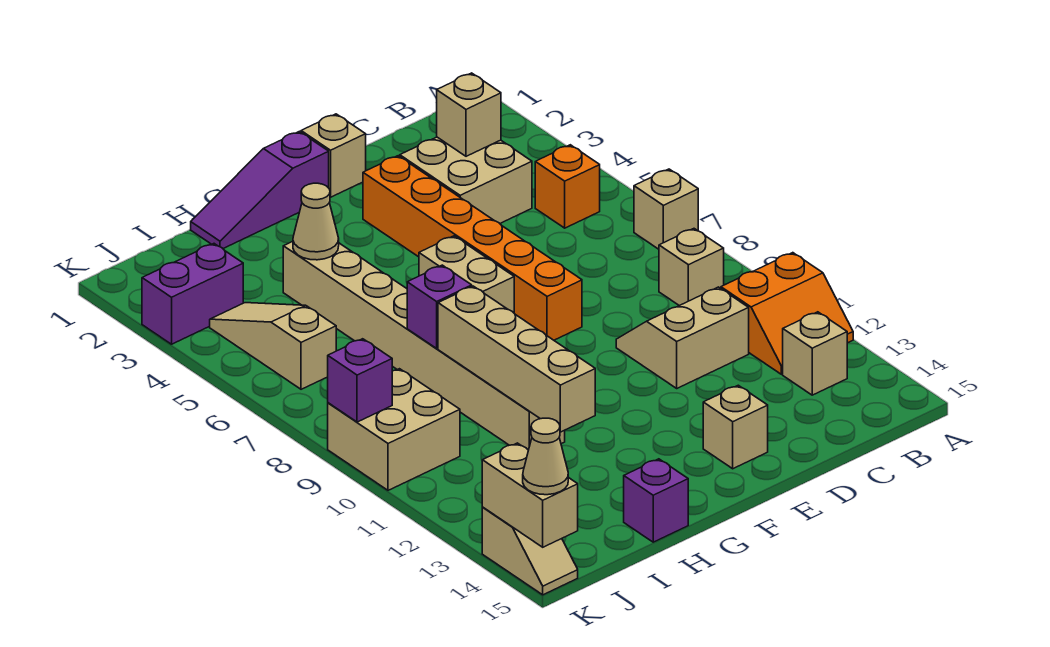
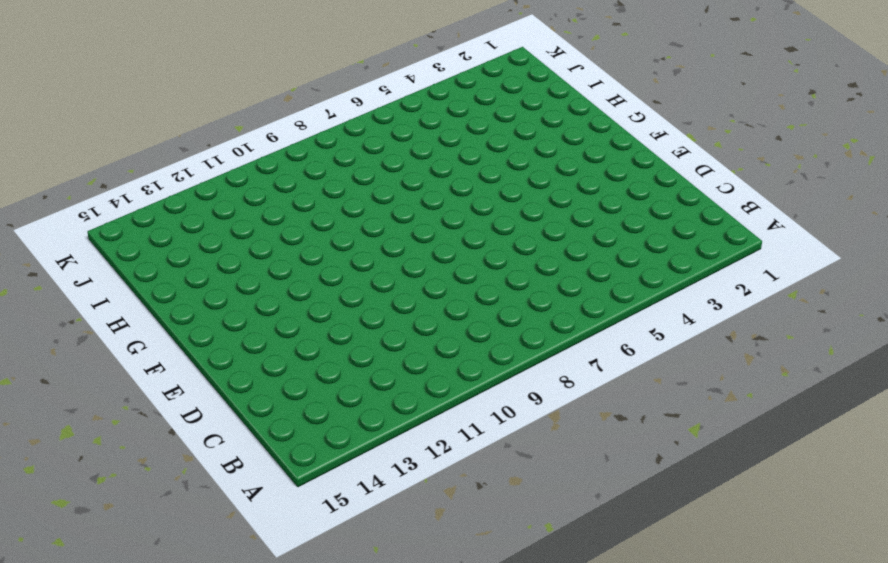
none -> tan brick A7 level 1
none -> orange slope A11:B12 level 1 top 11
none -> orange brick B5 level 1

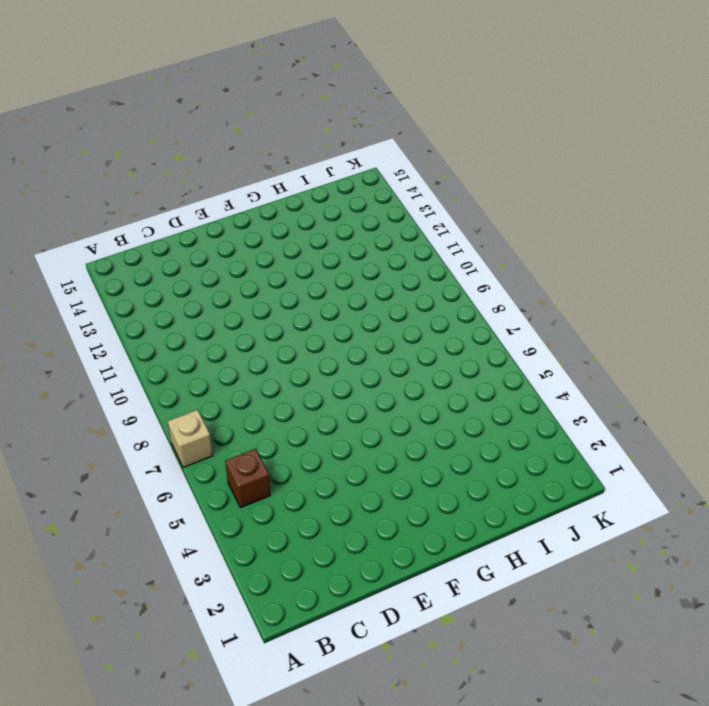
brown brick B5 level 1 -> orange brick B5 level 1
none -> orange slope A11:B12 level 1 top 11
none -> tan brick B9 level 1
none -> tan brick B13 level 1

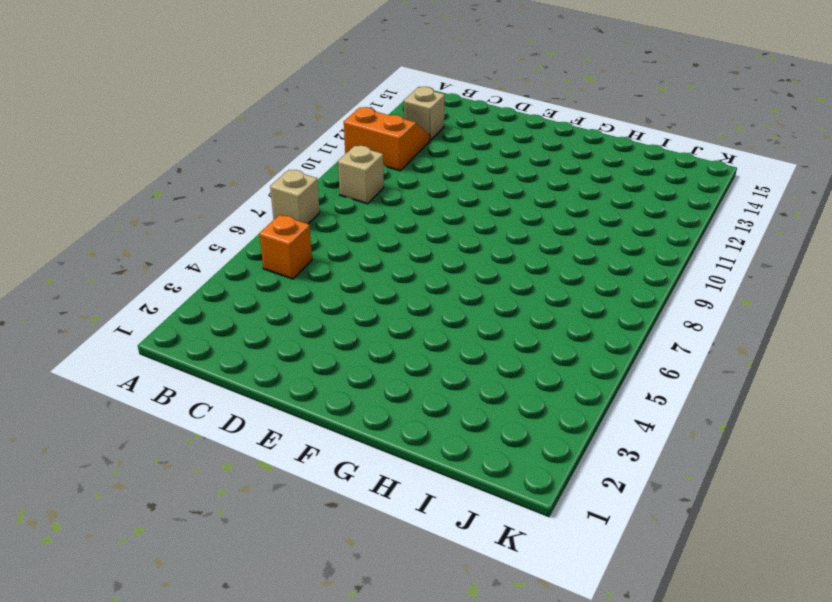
none -> tan brick C3:D4 level 1
none -> tan slope C10:D11 level 1 top 11
none -> tan brick E1 level 1

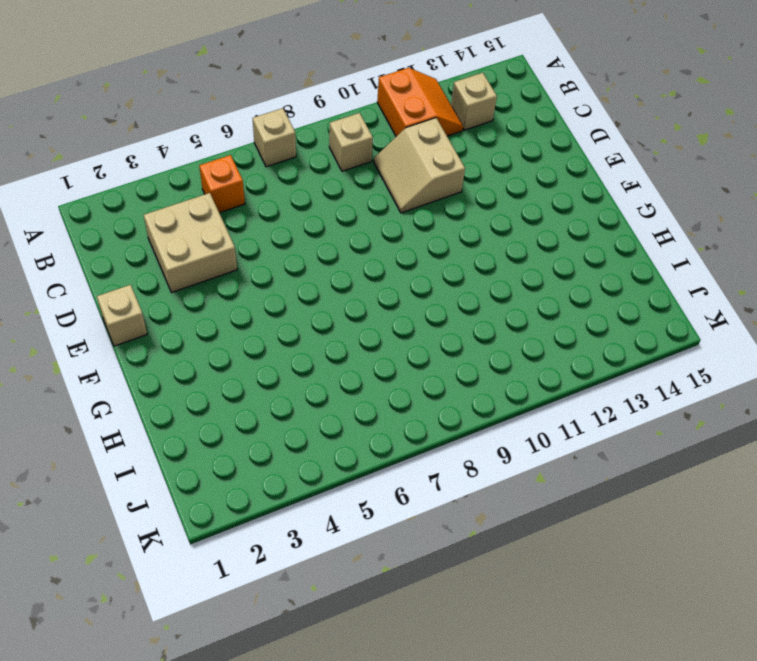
none -> orange brick E3:E8 level 1
none -> tan brick E14 level 1
none -> purple slope F1:H1 level 1 top F

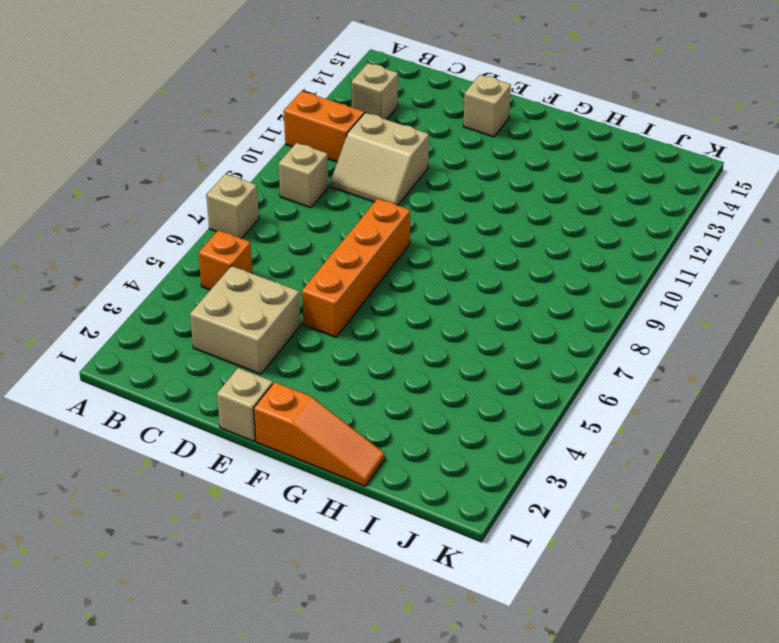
orange brick E5:E8 level 1 -> orange brick E3:E8 level 1
orange slope F1:H1 level 1 top F -> purple slope F1:H1 level 1 top F
none -> tan brick F6:F7 level 1
none -> tan brick H4:H11 level 1
none -> purple brick H15 level 1

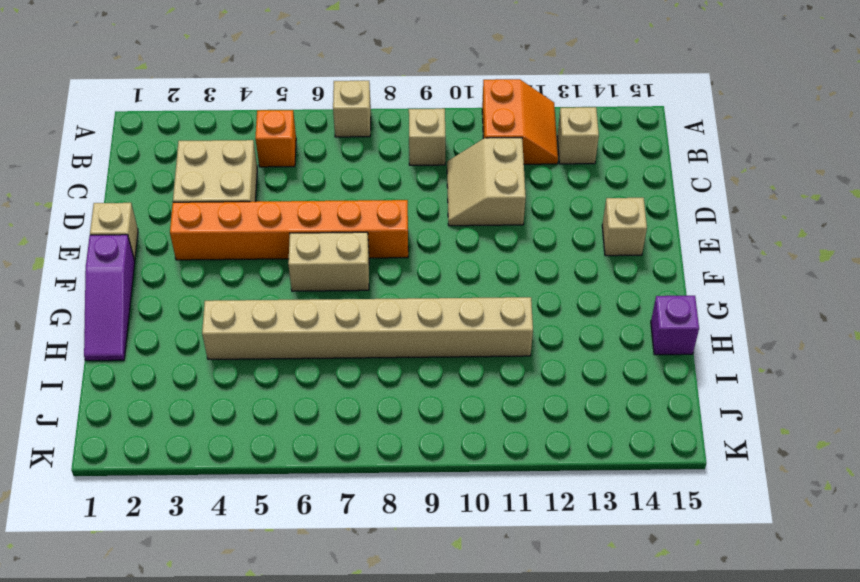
none -> purple brick J3:K3 level 1
none -> tan slope J4:J6 level 1 top 6
none -> tan brick J9:K10 level 1

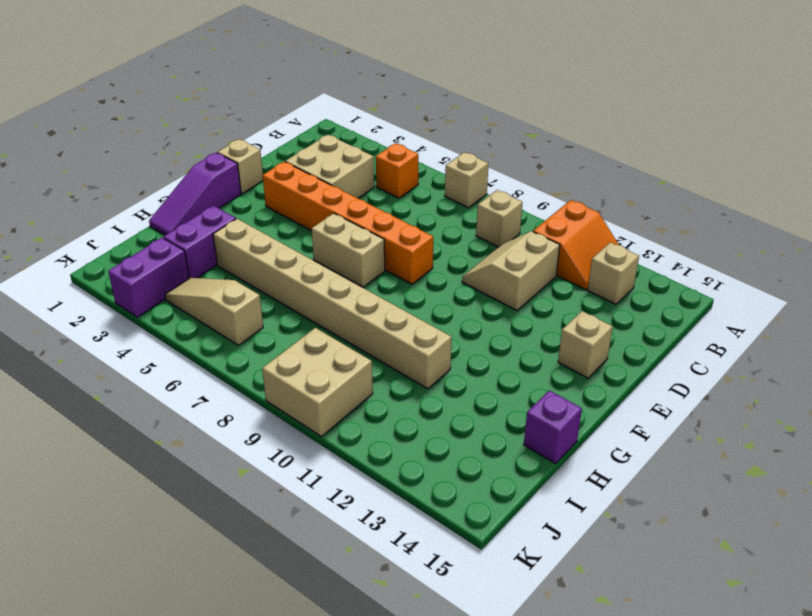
purple brick H3:I3 level 1 -> none
none -> tan slope K14:K15 level 1 top 14
none -> tan brick C3 level 2
none -> tan cone H4 level 2

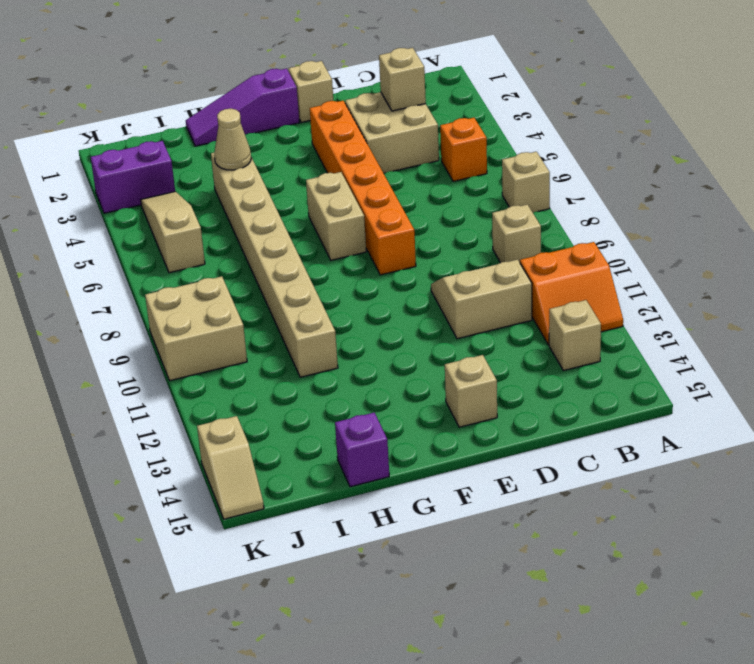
none -> purple brick H8 level 2
none -> tan brick H9:H12 level 2
none -> purple brick K9 level 2

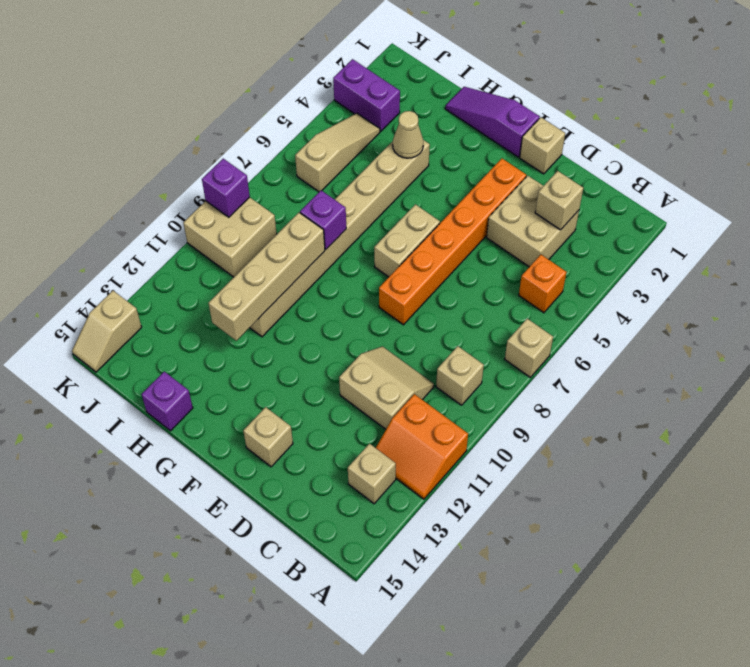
none -> tan brick K14:K15 level 2
none -> tan cone K15 level 3

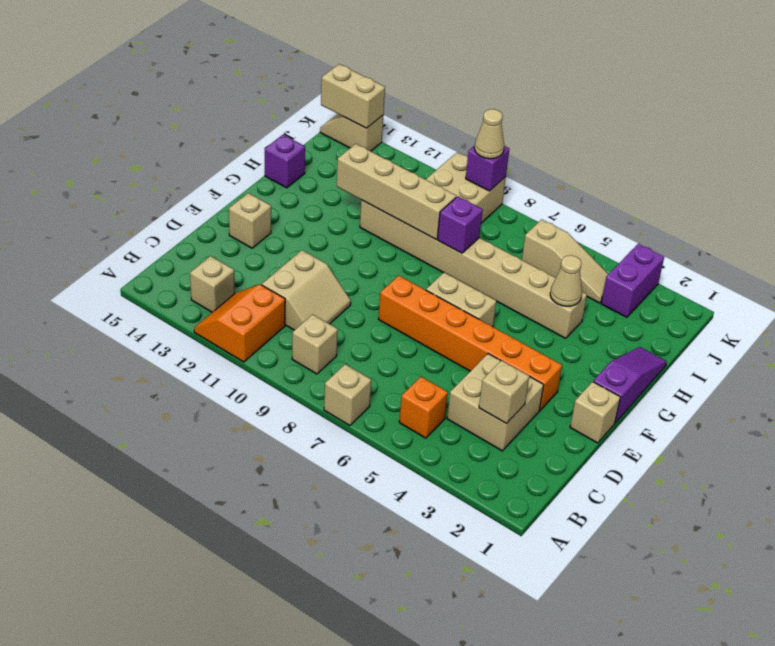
tan cone K9 level 3 -> tan cone K15 level 3

